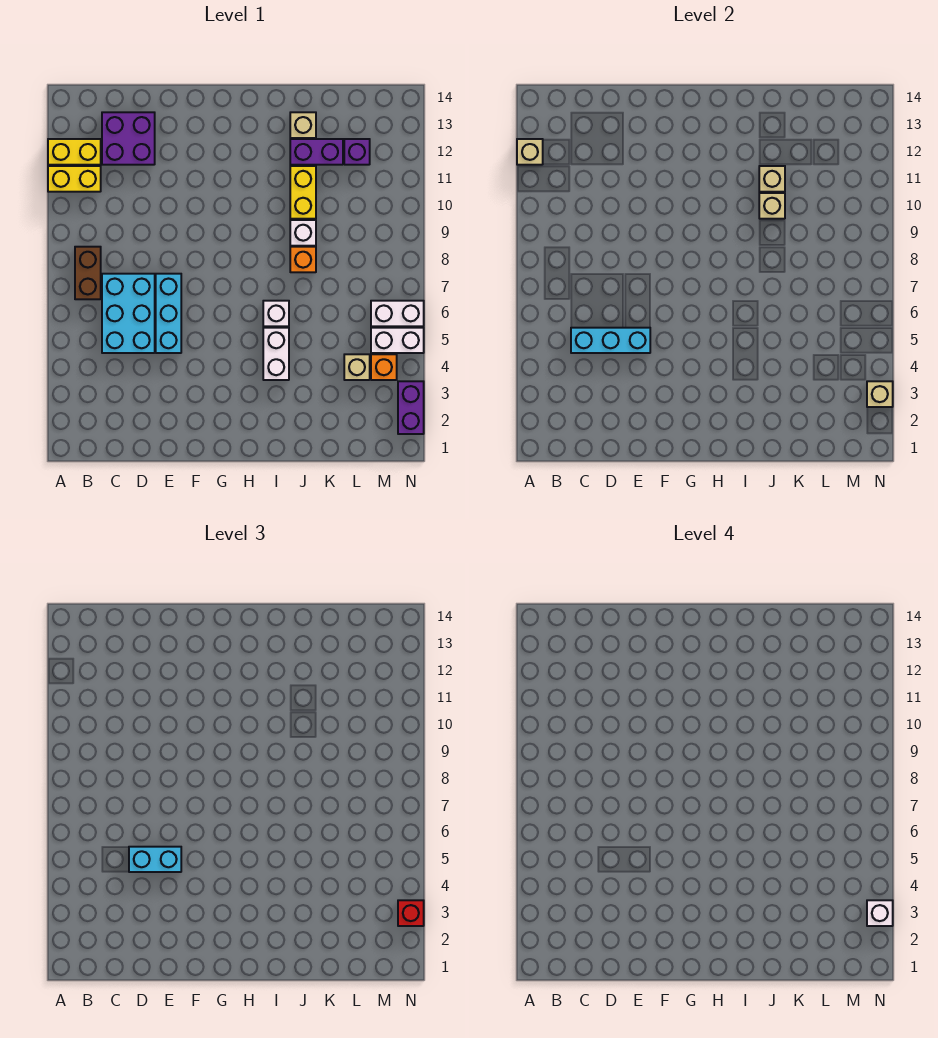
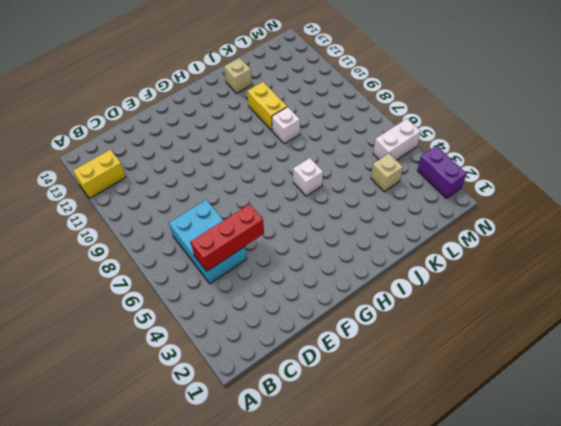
red brick C5:E5 level 2 -> cyan brick C5:E5 level 2
none -> yellow brick A11:B11 level 1
none -> brown brick B7:B8 level 1
none -> purple brick C12:D13 level 1

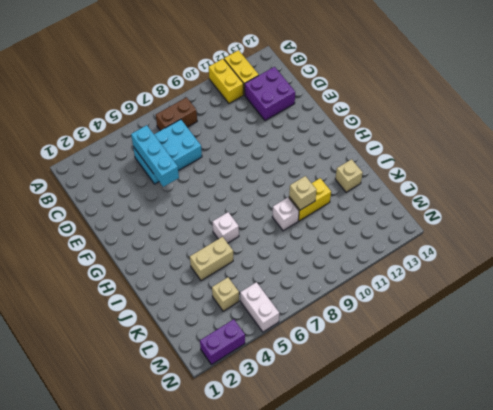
tan brick J4:J5 level 1 -> none
none -> cyan brick E5:E7 level 1
none -> white brick I4:I5 level 1
none -> orange brick J8 level 1

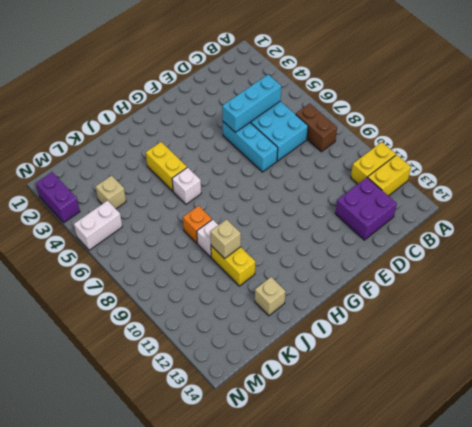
yellow brick I4:I5 level 1 -> white brick I4:I5 level 1
none -> purple brick J12:K12 level 1
none -> purple brick L12 level 1
none -> orange brick M4 level 1

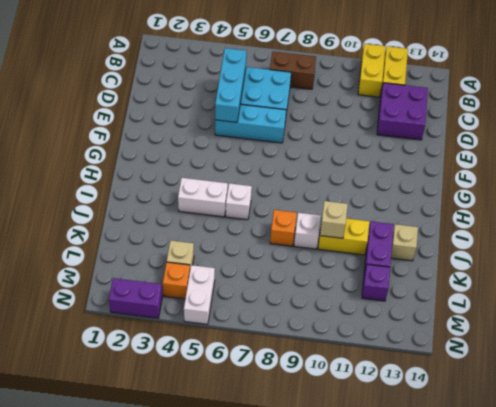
none -> white brick M6:N6 level 1
none -> tan brick A12 level 2
none -> tan brick J11 level 2

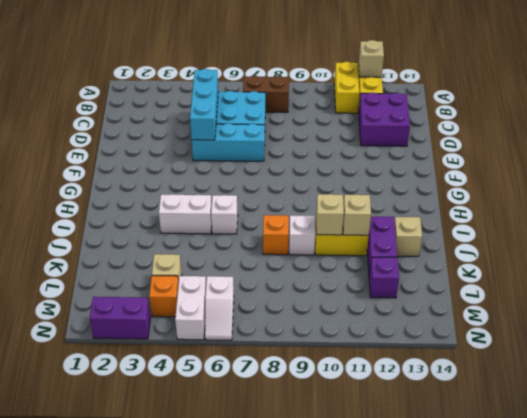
white slope M6:N6 level 1 top M -> white brick M6:N6 level 1
none -> tan brick N3 level 2
none -> cyan brick D5:E5 level 3
none -> red brick N3 level 3

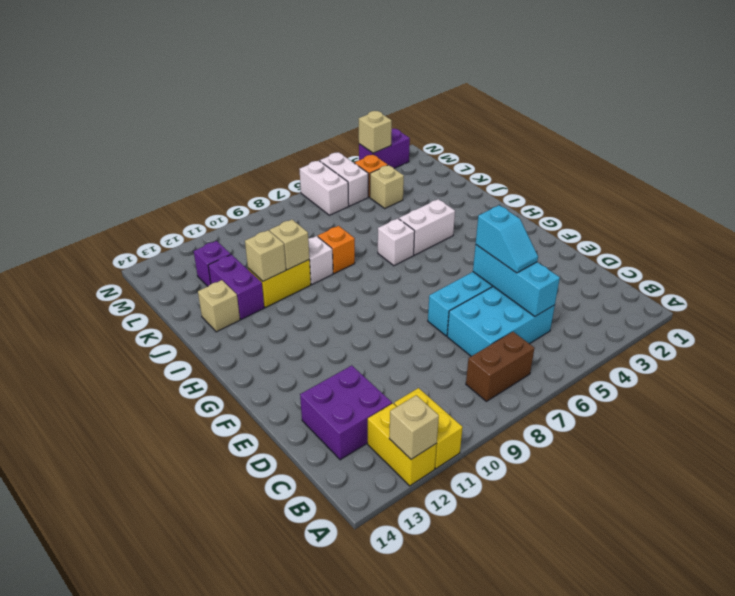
cyan slope D5:E5 level 3 top E -> cyan brick D5:E5 level 3
none -> red brick N3 level 3
none -> white brick N3 level 4

